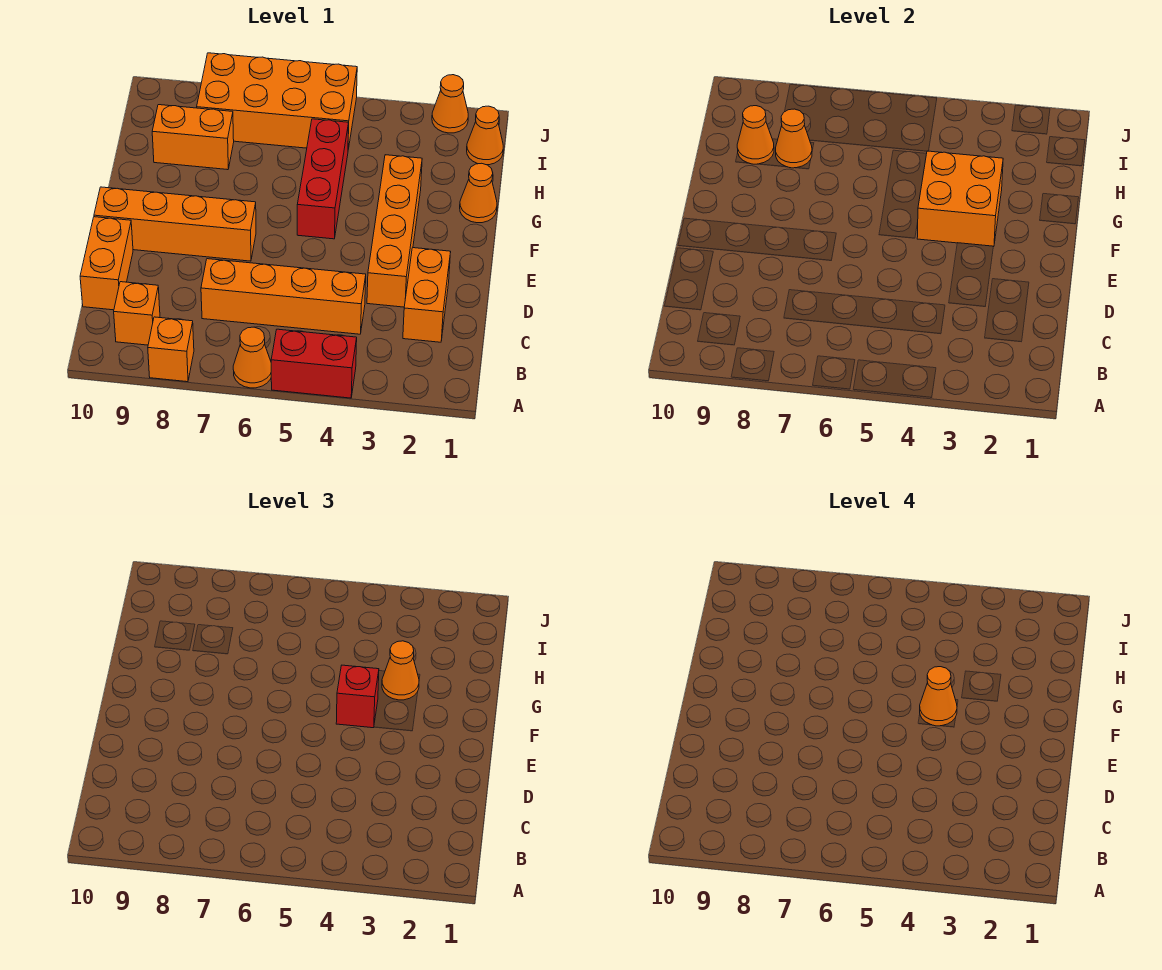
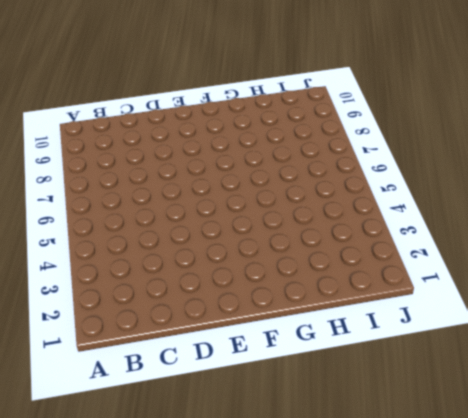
none -> red brick A4:A5 level 1
none -> orange cone A6 level 1
none -> orange brick A8 level 1

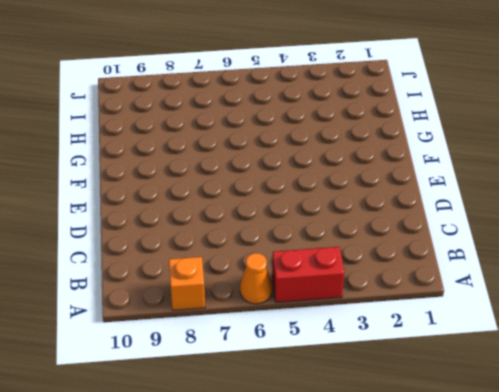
none -> orange brick B9 level 1
none -> orange brick C2:D2 level 1
none -> orange brick C4:C7 level 1

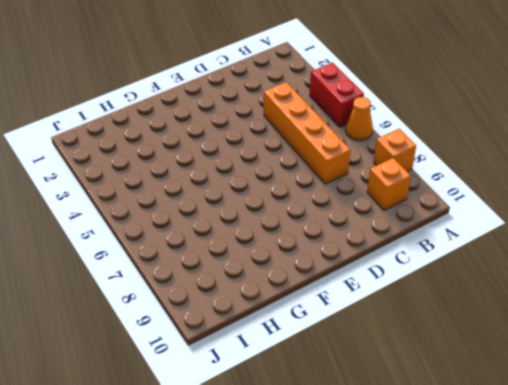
none -> orange brick C2:D2 level 1
none -> orange brick C10:D10 level 1
none -> orange brick D3:G3 level 1

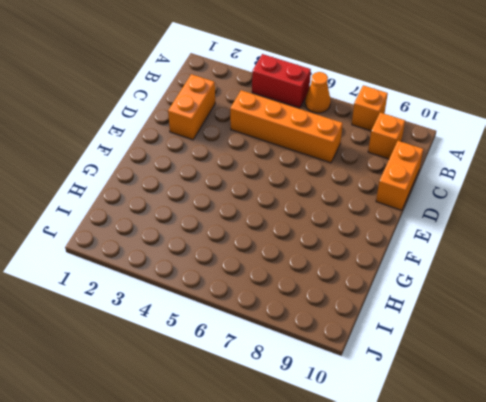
none -> orange brick D3:G3 level 1
none -> orange brick E7:E10 level 1
none -> red brick F5:H5 level 1

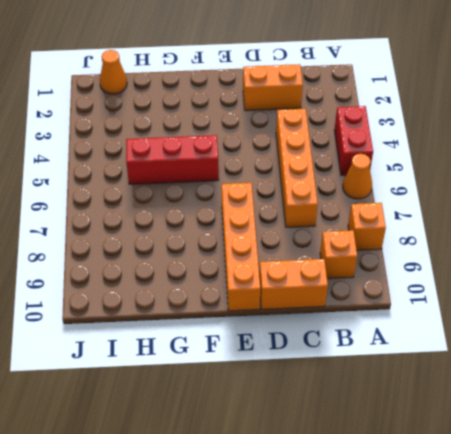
none -> orange brick D3:G3 level 1
none -> orange cone G1 level 1
none -> orange brick H8:H9 level 1

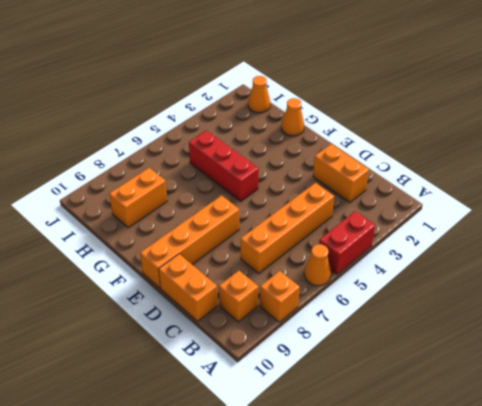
none -> orange brick D3:G3 level 1
none -> orange brick I5:J8 level 1
none -> orange cone J2 level 1

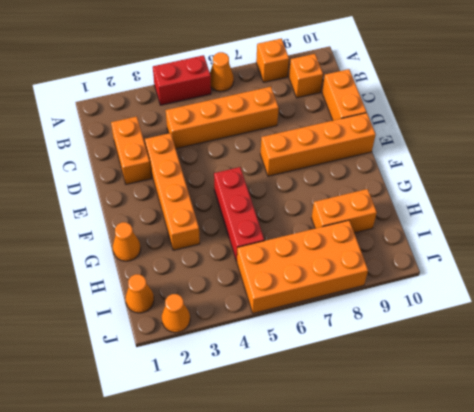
none -> orange brick F3:G4 level 2
none -> orange cone H8 level 2
none -> orange cone H9 level 2

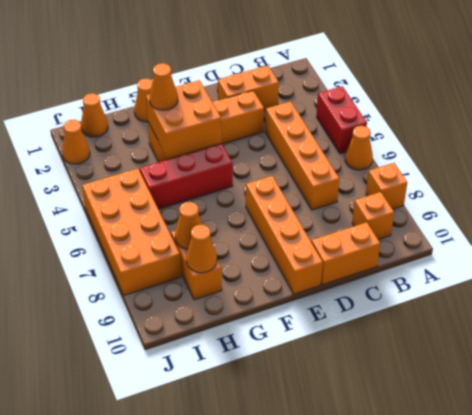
none -> red brick F4 level 3
none -> orange cone F4 level 4

